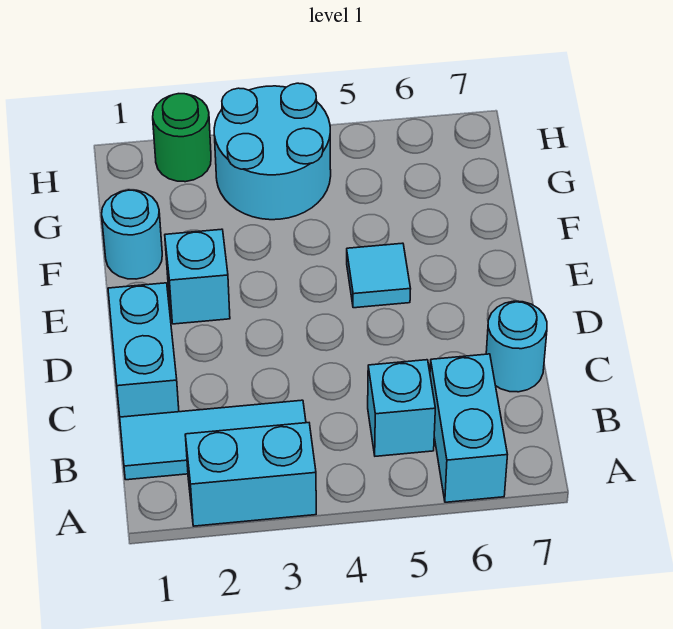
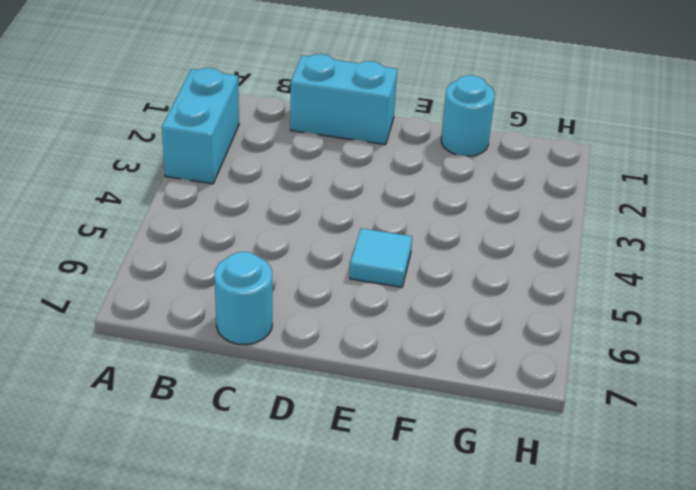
none -> cyan brick A6:B6 level 1
none -> cyan tile B1:B3 level 1

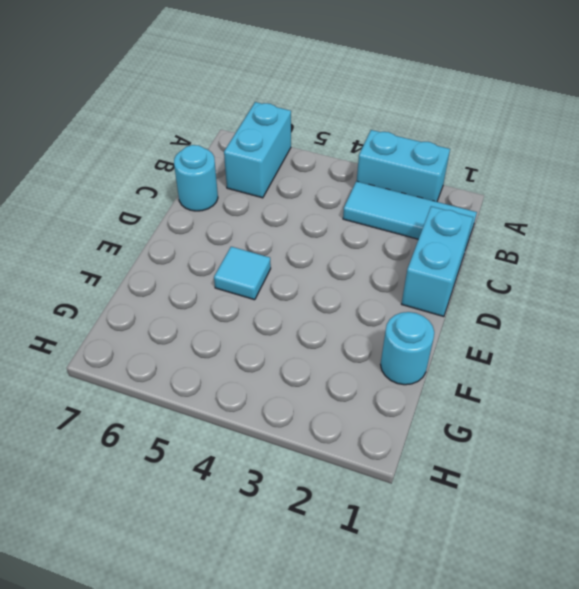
none -> cyan brick B5 level 1
none -> cyan brick E2 level 1

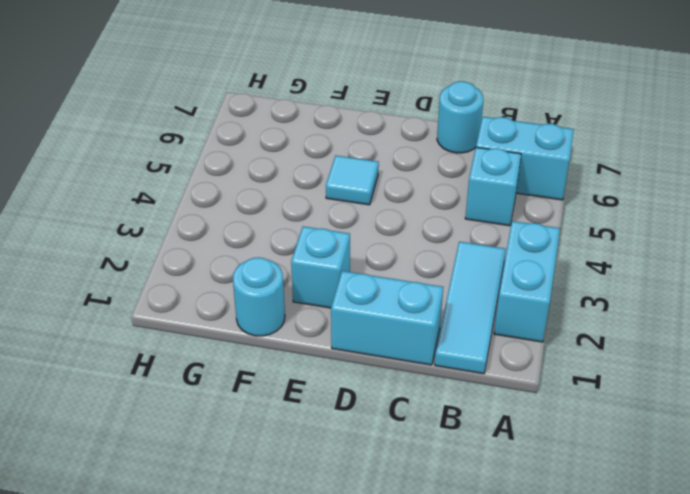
none -> cyan round brick G3:H4 level 1
none -> green round brick H2 level 1

